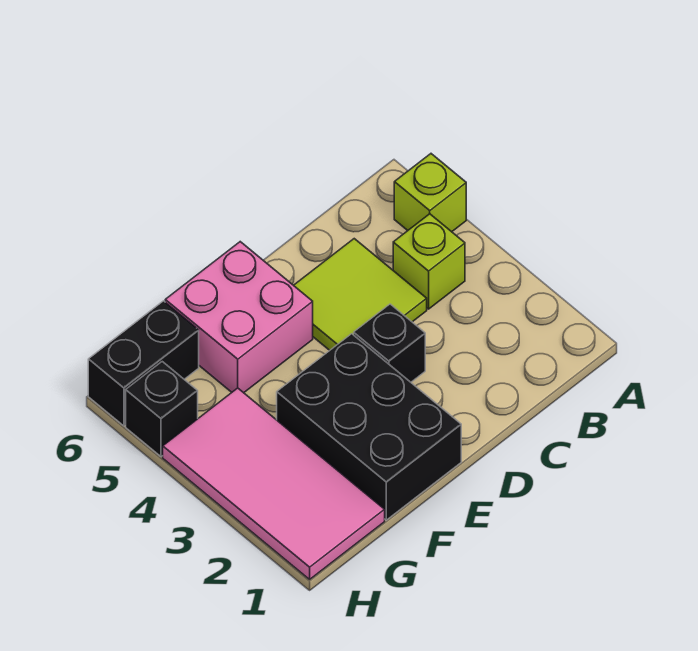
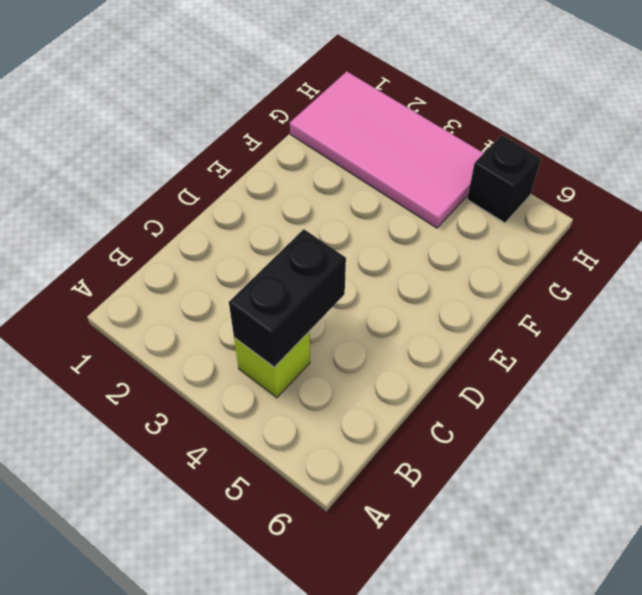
black brick B4:C4 level 2 -> black brick G6:H6 level 1
none -> lime brick A5 level 1
none -> lime tile C4:D5 level 1

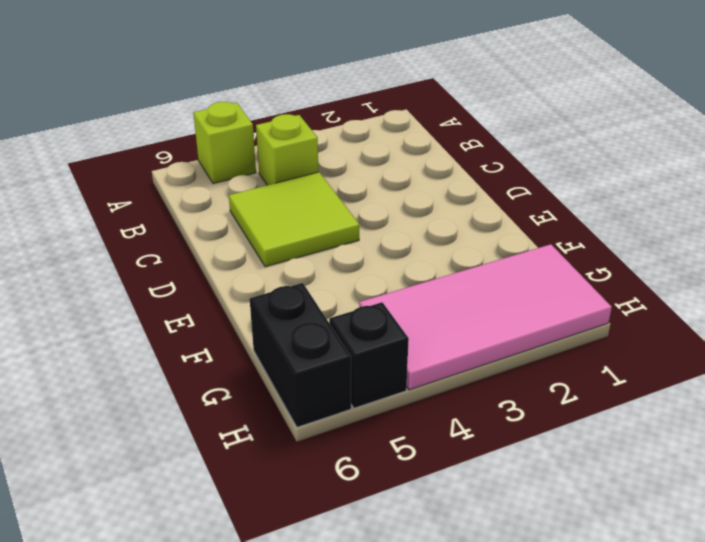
none -> black brick D3 level 1
none -> black brick E1:F3 level 1

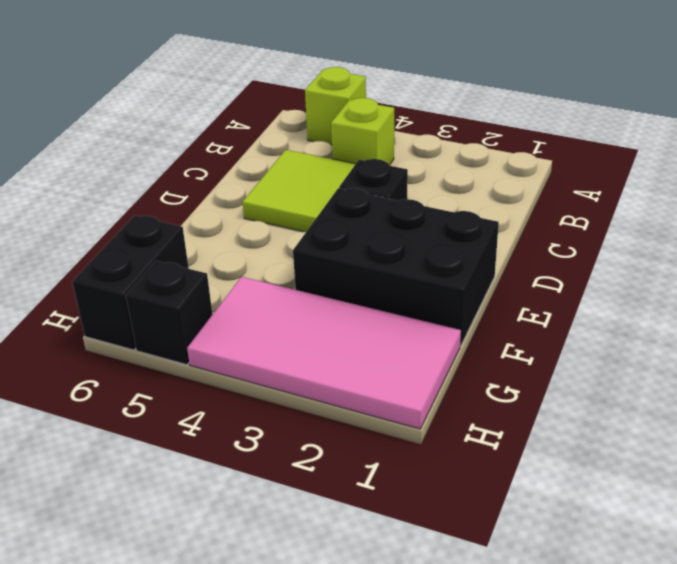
none -> pink brick E5:F6 level 1

